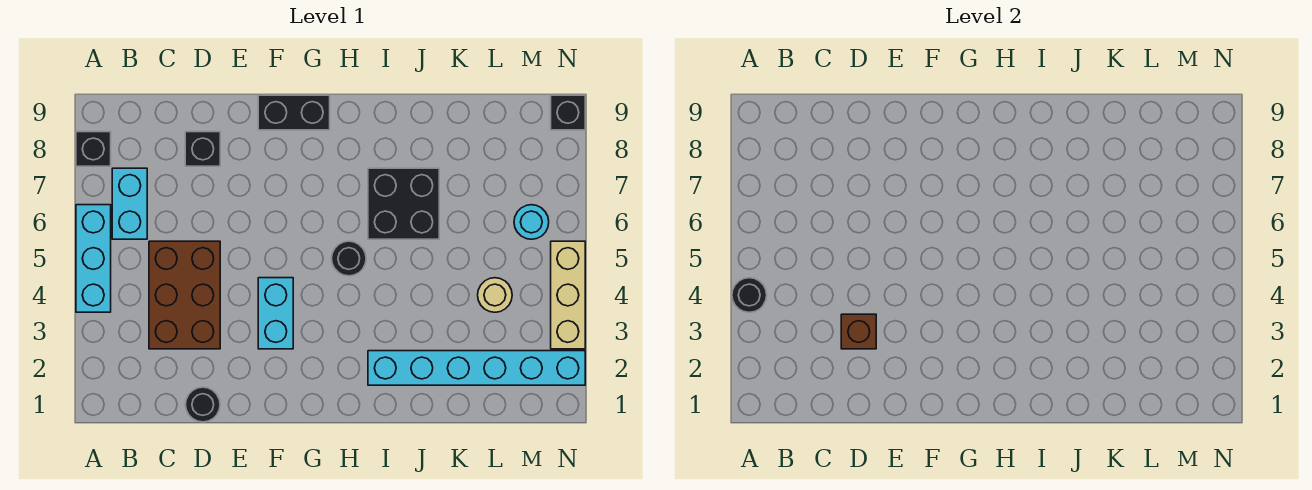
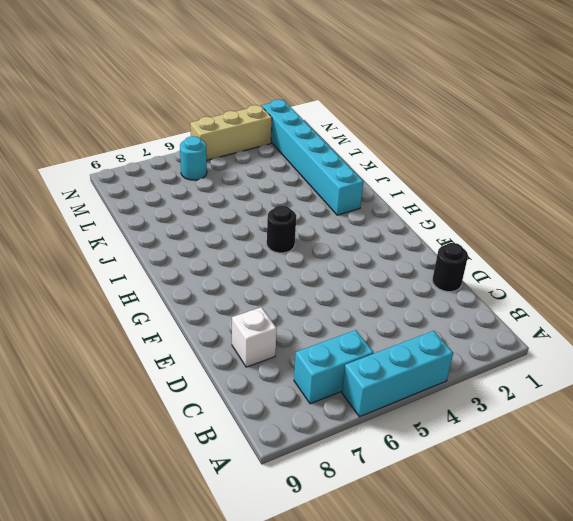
white brick D8 level 1 -> black brick D8 level 1
none -> black brick A8 level 1
none -> brown brick C3:D5 level 1
none -> cyan brick F3:F4 level 1

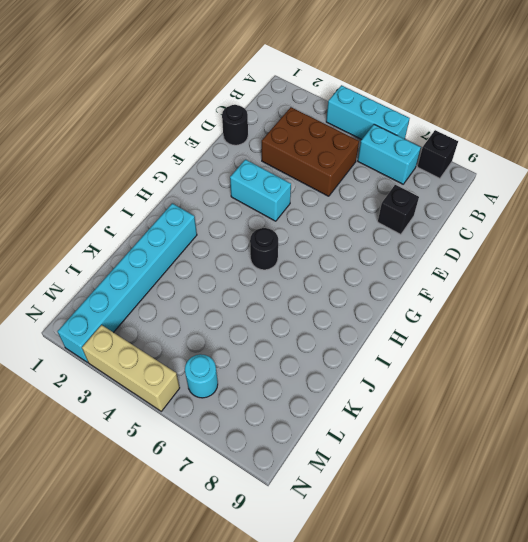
none -> black brick F9:G9 level 1
none -> black brick I6:J7 level 1
none -> tan round brick L4 level 1

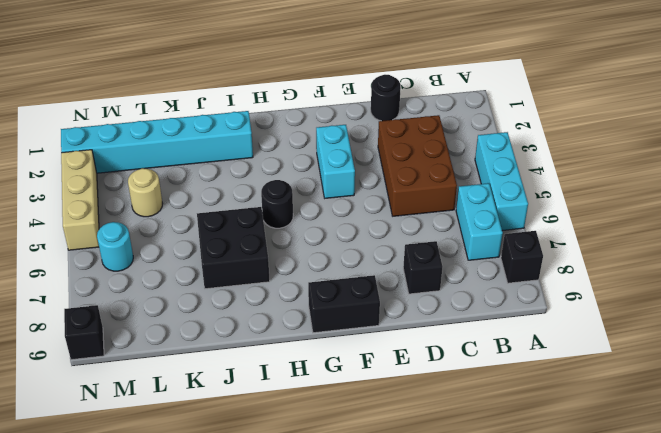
none -> black round brick A4 level 2
none -> brown brick D3 level 2

